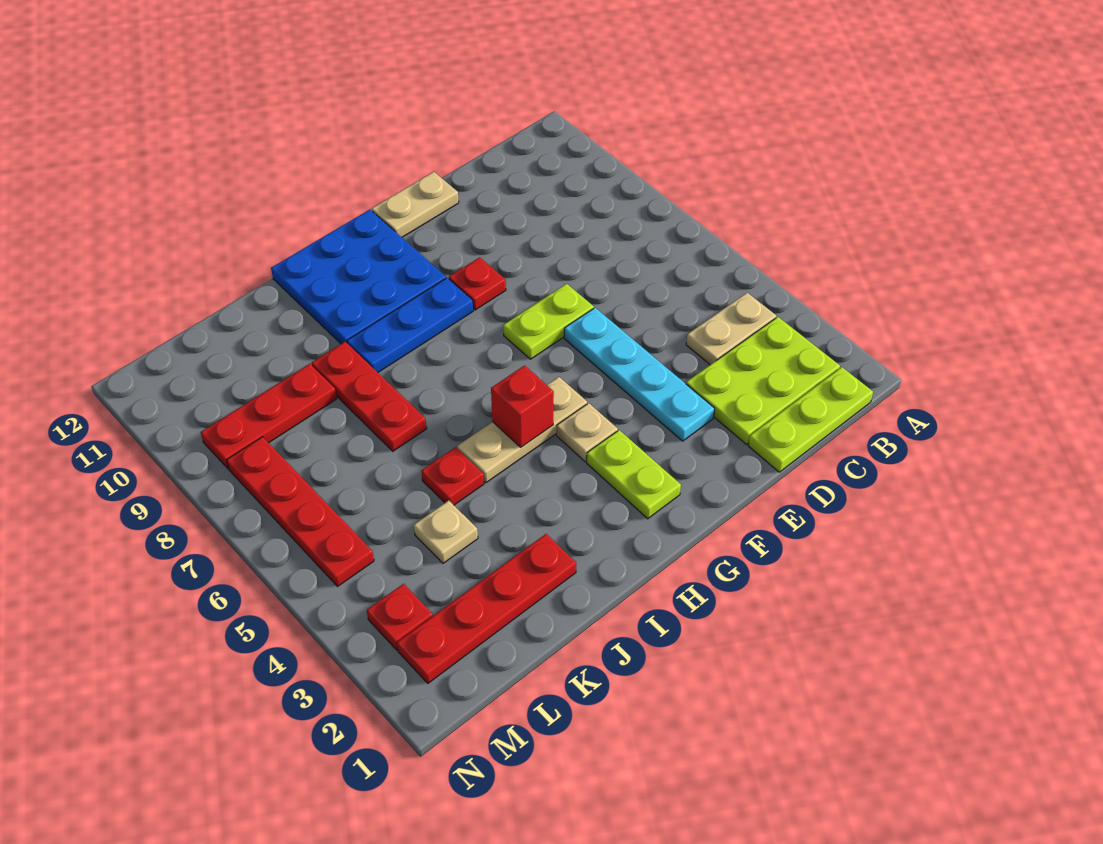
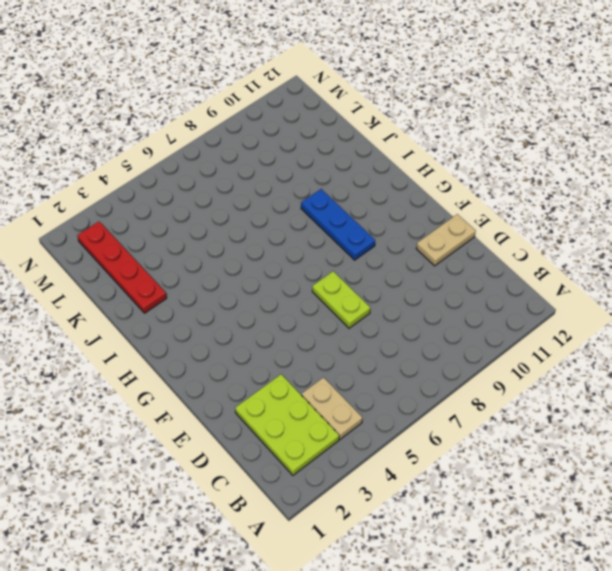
tan plate E11:E12 level 1 -> tan plate E12:F12 level 1
none -> lime plate B1:D1 level 1
none -> cyan plate E3:E6 level 1
none -> red plate F9 level 1

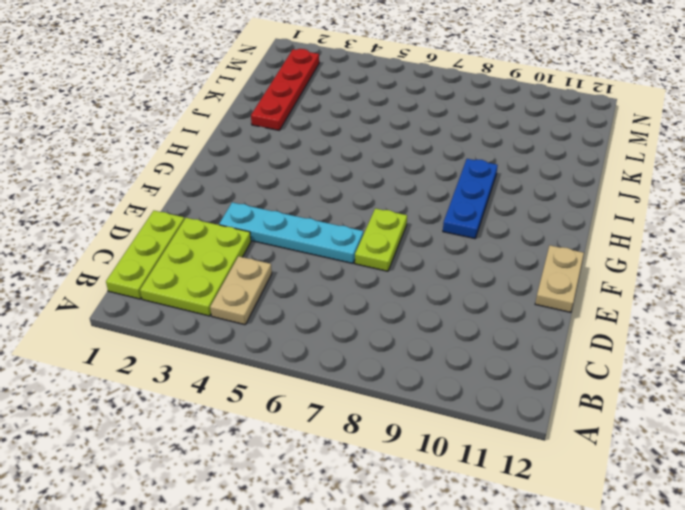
none -> red plate F9 level 1
none -> lime plate G2:G3 level 1
none -> tan plate G4 level 1

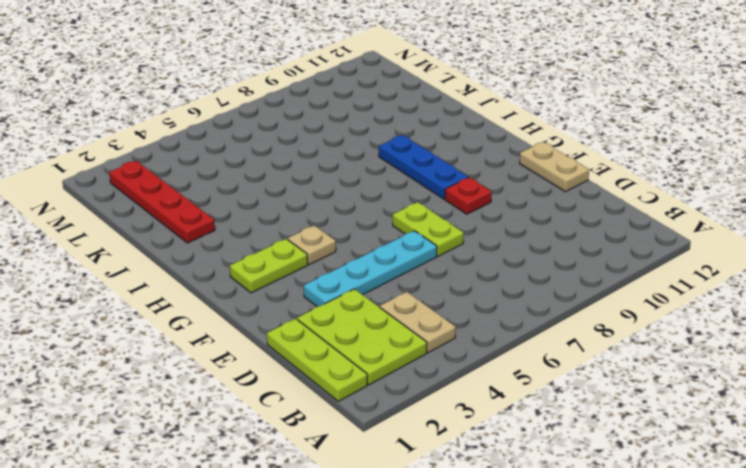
none -> tan plate G5:I5 level 1
none -> blue plate G10:I12 level 1
none -> red plate J5 level 1

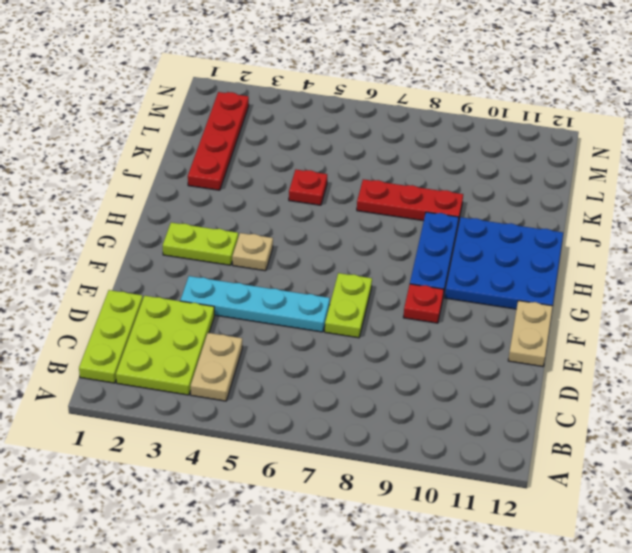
none -> tan plate G5:I5 level 1
none -> tan plate K4 level 1
none -> red plate K9:M9 level 1

